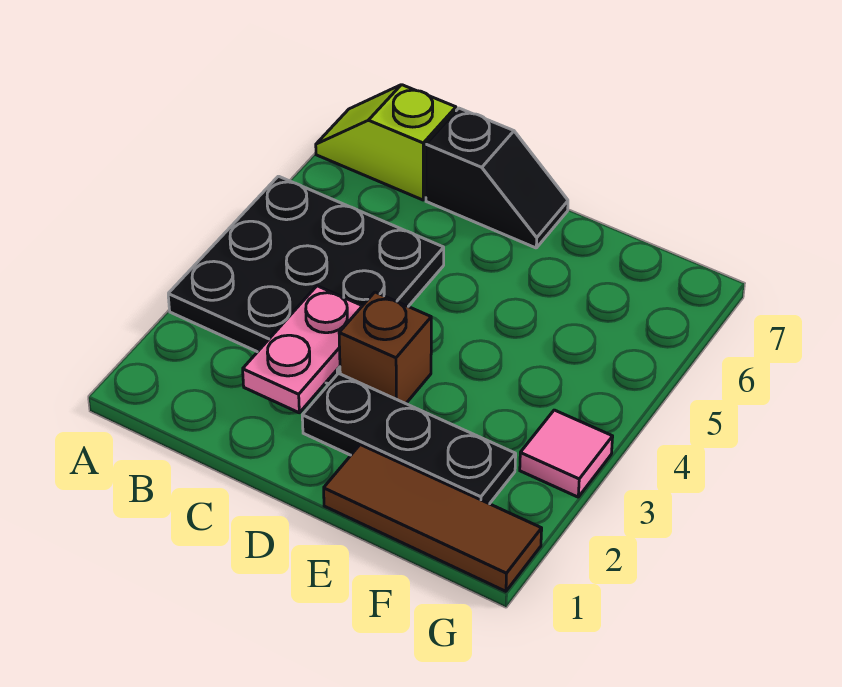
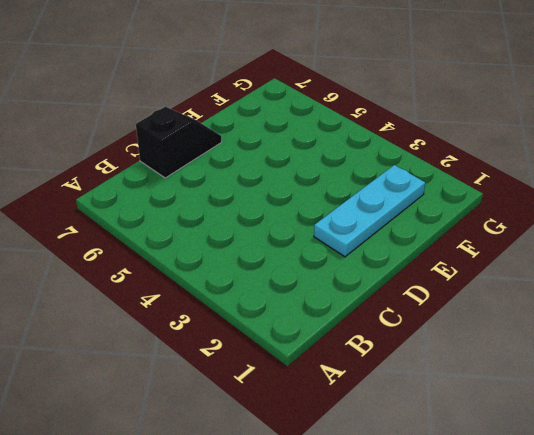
cyan plate D2:F2 level 1 -> black plate D2:F2 level 1
none -> black plate A3:C5 level 1
none -> lime slope A7:B7 level 1 top B

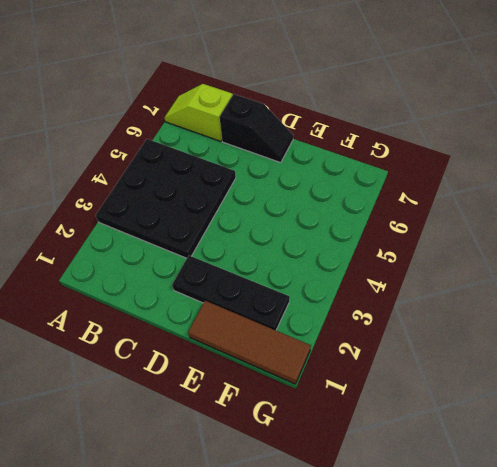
none -> brown brick D3 level 1
none -> pink tile G3 level 1

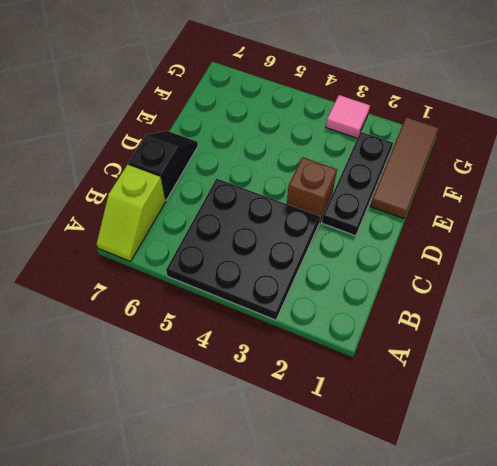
none -> pink plate C2:C3 level 2

